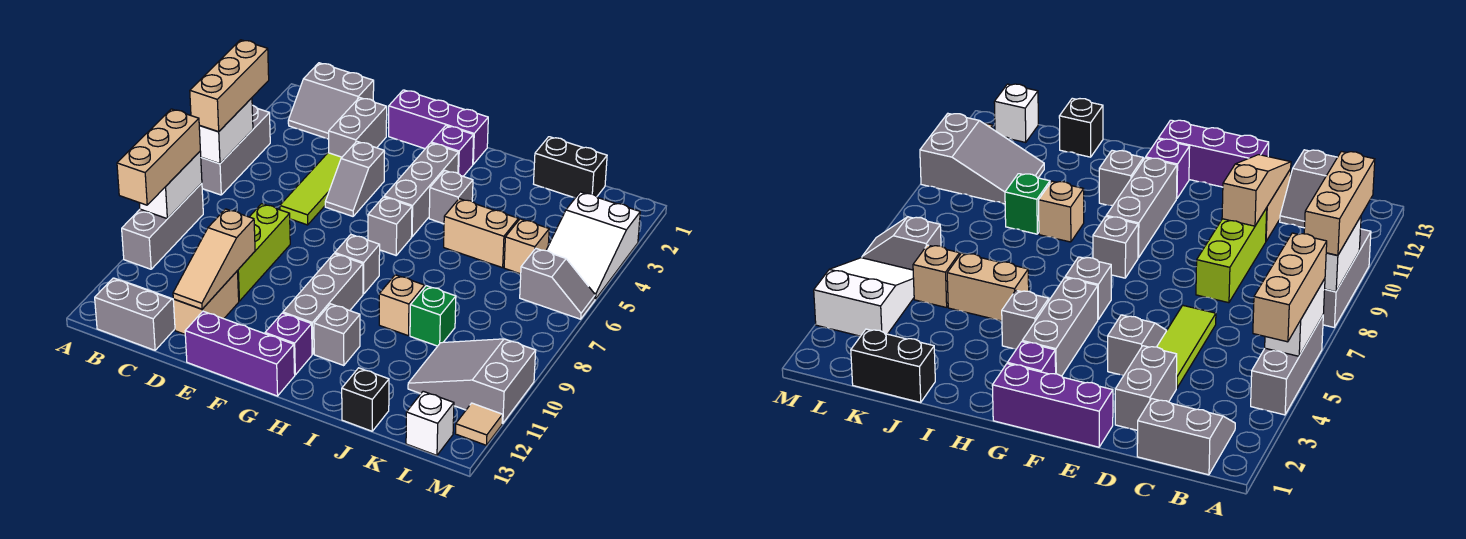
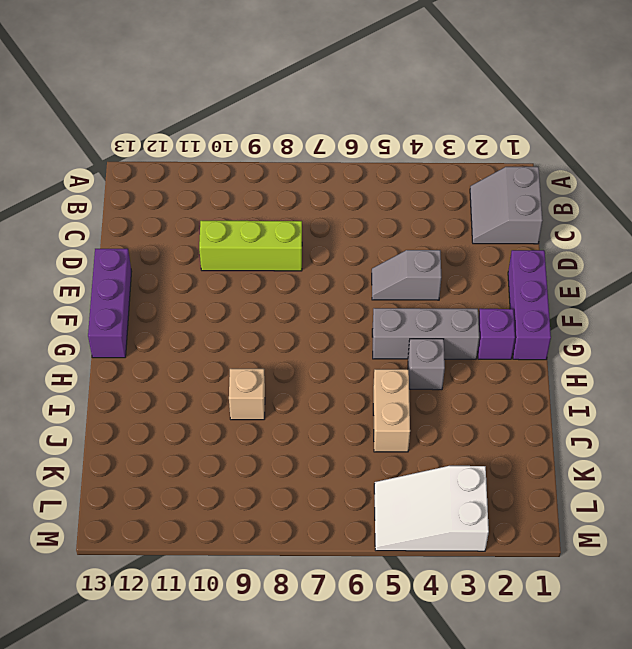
none -> grey brick A4:A6 level 1
none -> grey brick A8:A10 level 1
none -> grey slope B12:C13 level 1 top 13
none -> grey brick D2:D3 level 1

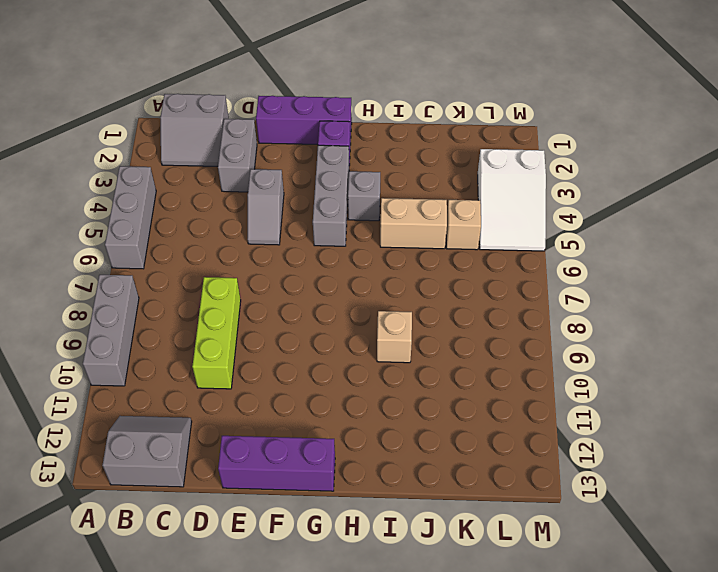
none -> lime tile D4:D6 level 1
none -> tan brick D11:D12 level 1
none -> grey brick G6 level 1
none -> grey brick G8 level 1

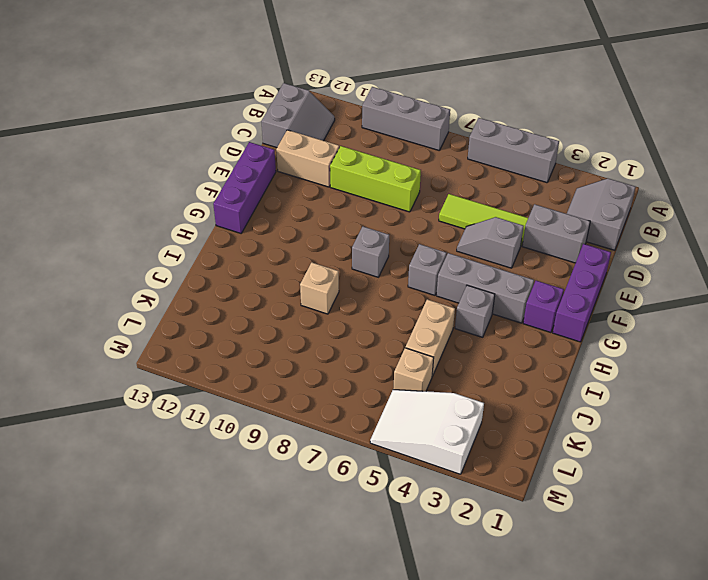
none -> grey brick G9:G11 level 1
none -> purple brick G12 level 1
none -> grey brick H11 level 1
none -> black brick J1:K1 level 1

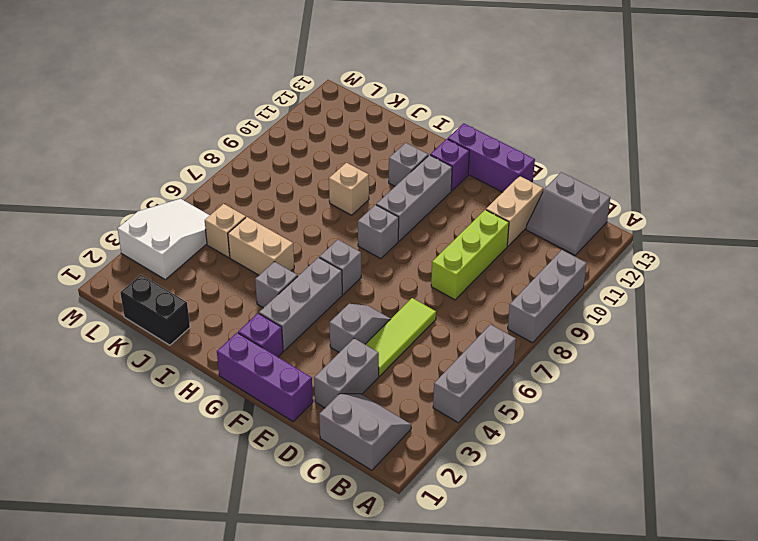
none -> green brick J9 level 1
none -> black brick J13 level 1
none -> grey slope K10:M11 level 1 top M
none -> grey slope L6:M6 level 1 top L

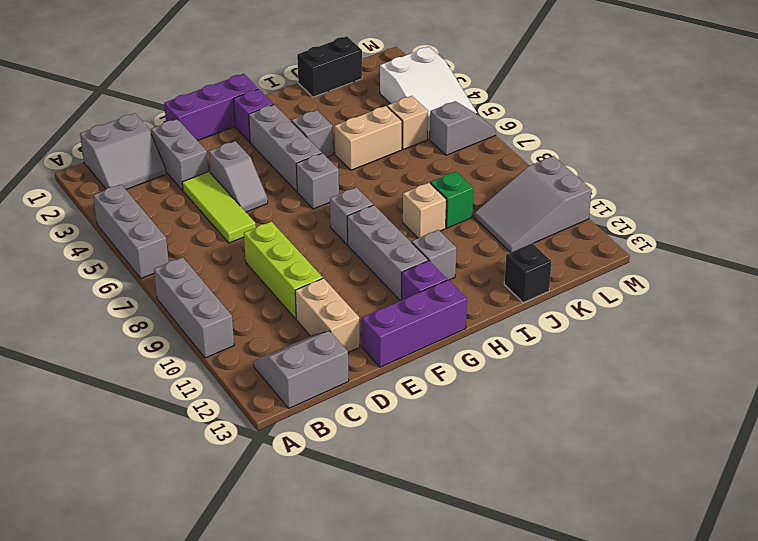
none -> white brick L13 level 1
none -> tan tile M12 level 1
none -> white brick A5:A6 level 2
none -> white brick A8:A9 level 2

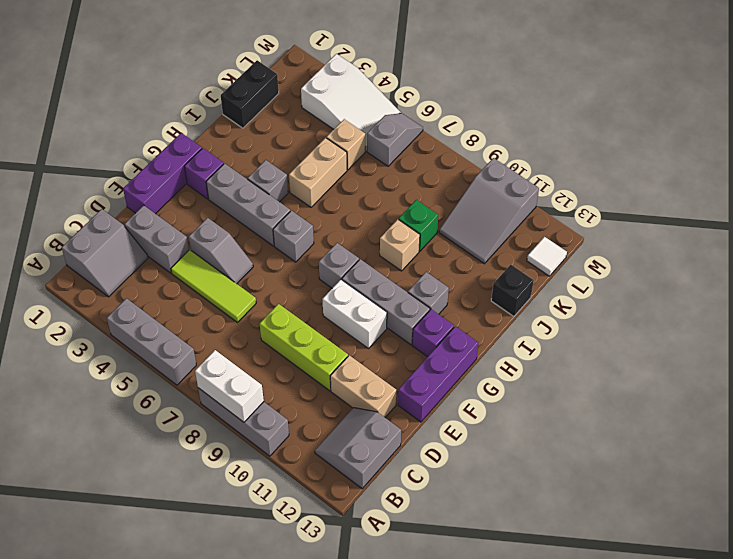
white brick F9:F10 level 1 -> white brick A5:A6 level 2
white tile L13 level 1 -> white brick L13 level 1
none -> tan tile M12 level 1
none -> tan slope D10:D12 level 2 top 10
none -> tan brick A4:A6 level 3
none -> tan brick A8:A10 level 3

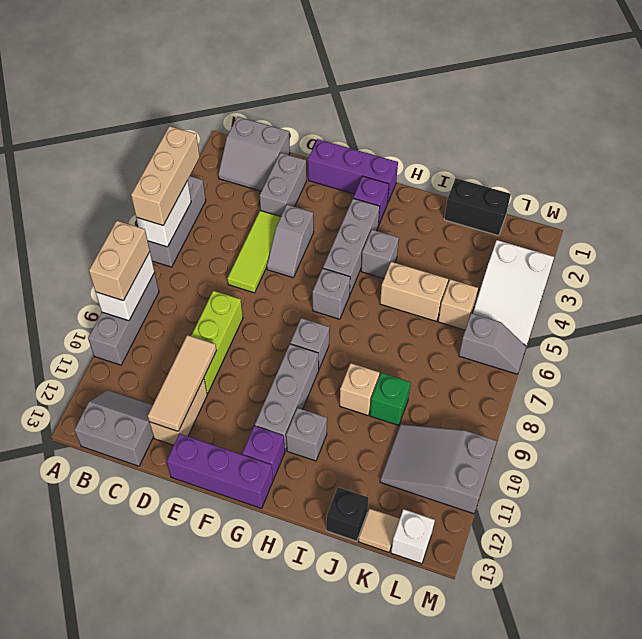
tan brick A8:A9 level 3 -> tan brick A8:A10 level 3
tan tile D10:D12 level 2 -> tan slope D10:D12 level 2 top 10
tan tile K13 level 1 -> tan tile M12 level 1

